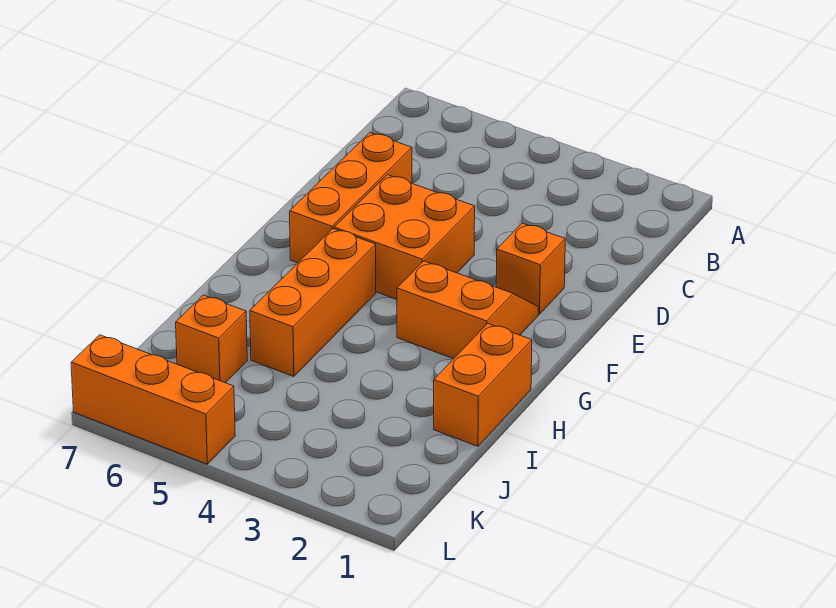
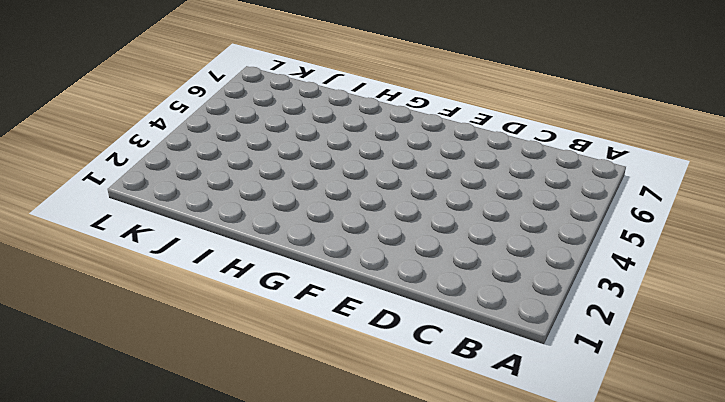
none -> orange brick D6:F6 level 1
none -> orange brick E2 level 1

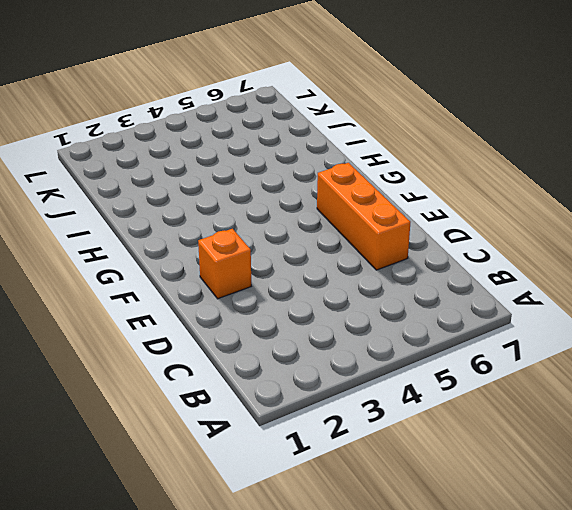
none -> orange brick E4:F5 level 1
none -> orange slope F2:G3 level 1 top G

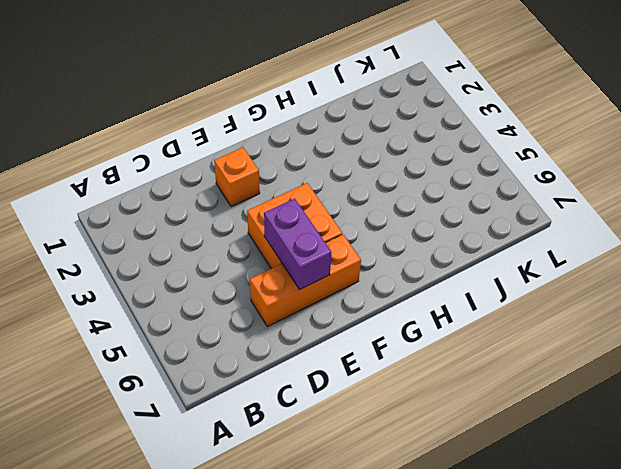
purple brick E5:E6 level 2 -> none
none -> orange slope F2:G3 level 1 top G
none -> orange brick G5:I5 level 1

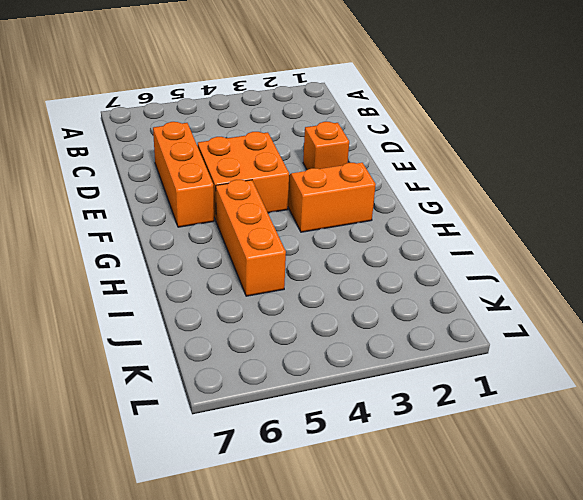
none -> orange brick H1:I1 level 1
none -> orange brick J6 level 1

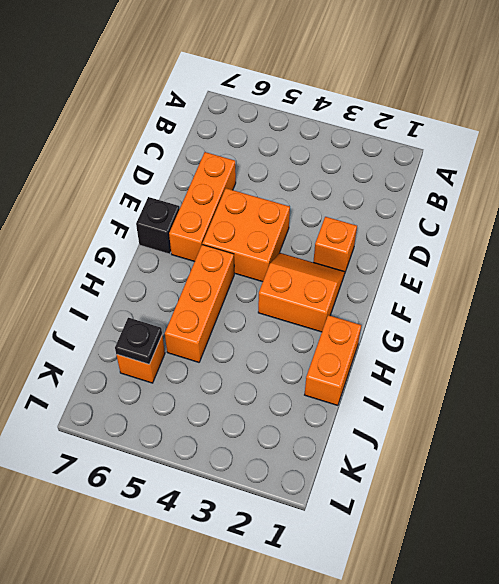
black brick F7 level 1 -> none
black plate J6 level 2 -> none
none -> orange brick L5:L7 level 1

